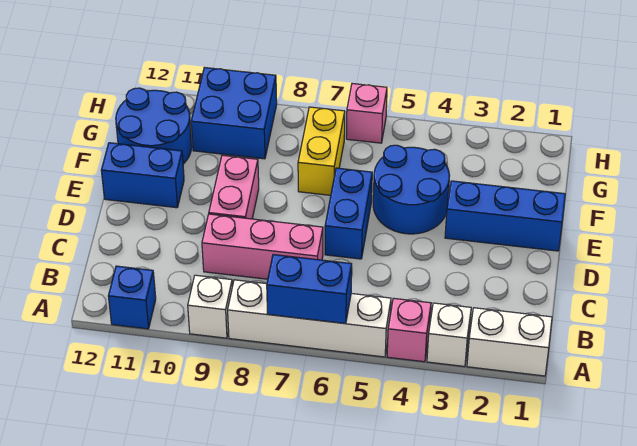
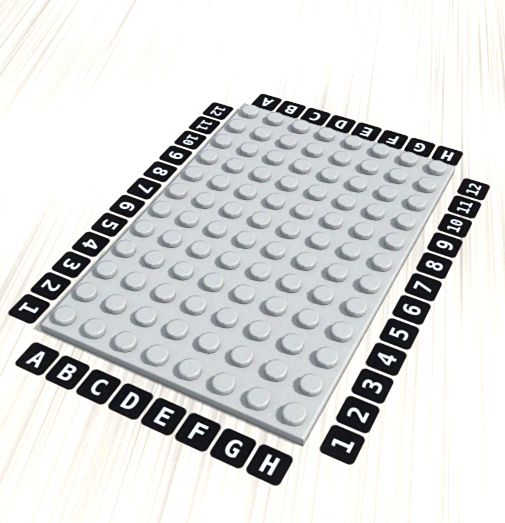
none -> white brick A1:A2 level 1
none -> white brick A3 level 1
none -> pink brick A4 level 1

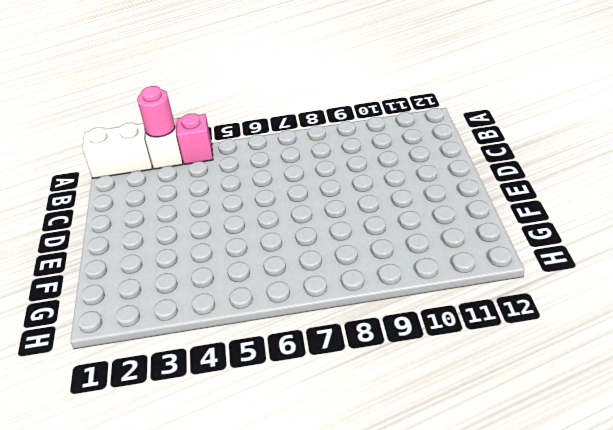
pink round brick A3 level 2 -> none
none -> white brick A5:A8 level 1
none -> white brick A9 level 1
none -> blue brick A11 level 1

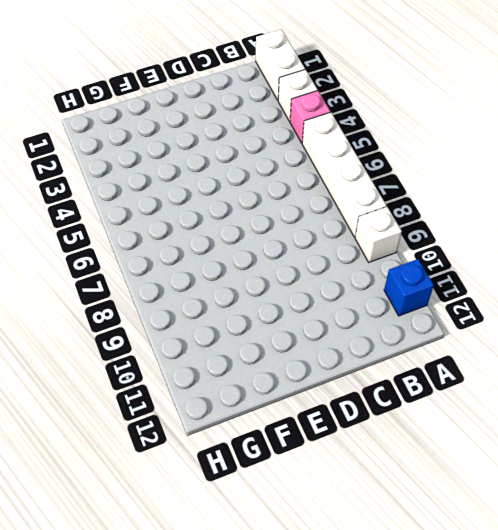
none -> pink brick C7:C9 level 1
none -> blue brick D6:E6 level 1
none -> pink brick D9:E9 level 1

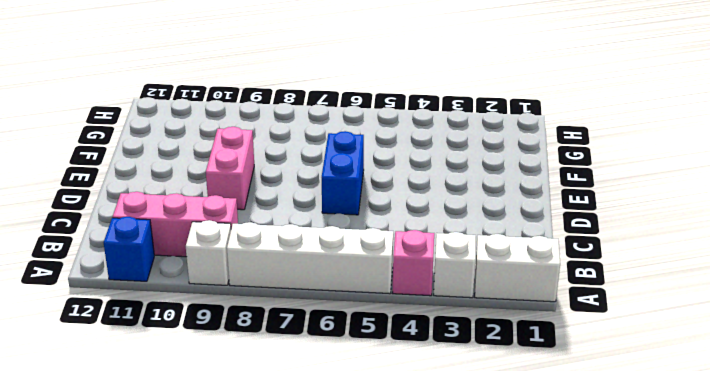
pink brick B9:B11 level 1 -> pink brick C7:C9 level 1
none -> blue brick E1:E3 level 1
none -> blue round brick E4:F5 level 1
none -> blue brick E11:E12 level 1

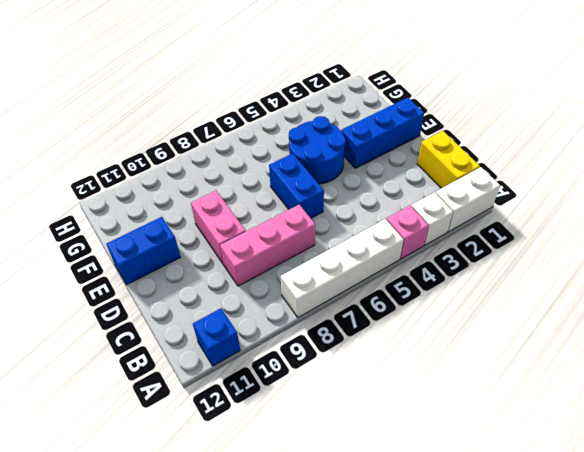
yellow brick B1:C1 level 1 -> yellow brick F7:G7 level 1
none -> white brick A9 level 1
none -> blue round brick F11:G12 level 1
none -> blue brick G9:H10 level 1

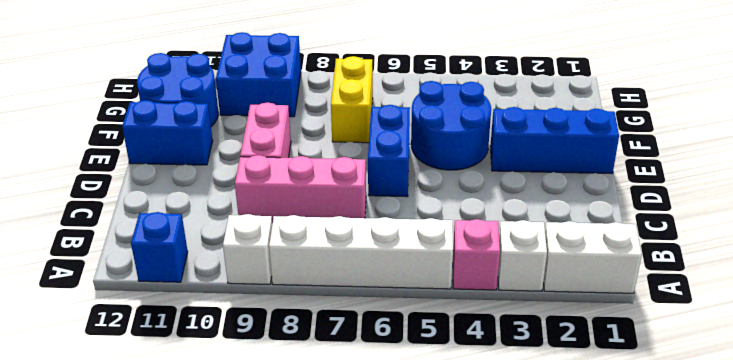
none -> pink brick H6 level 1
none -> blue brick A6:A7 level 2

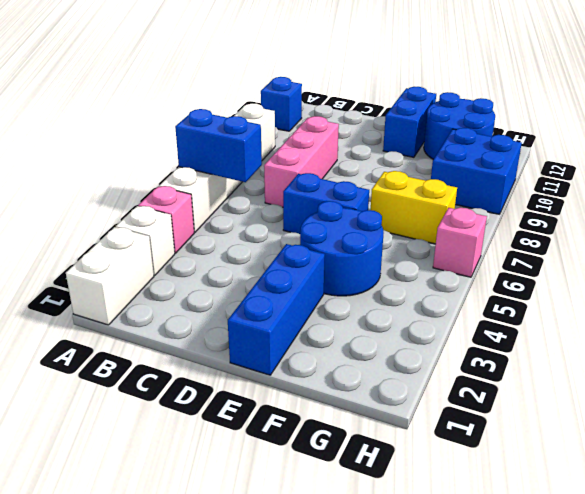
blue brick A6:B6 level 2 -> blue brick A6:A7 level 2
none -> pink brick D9:E9 level 1

